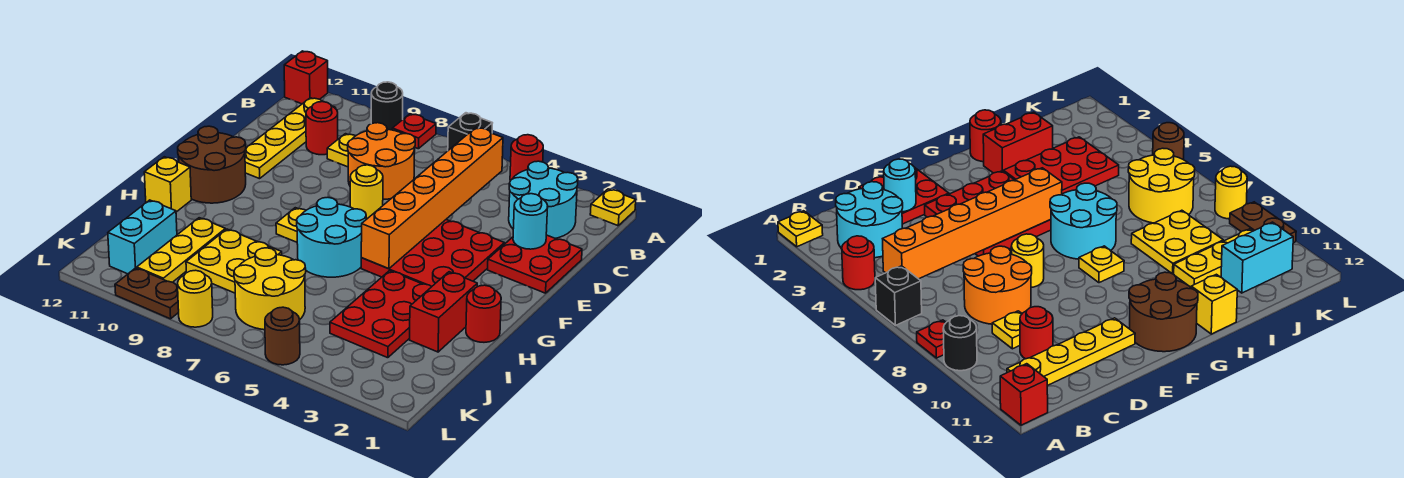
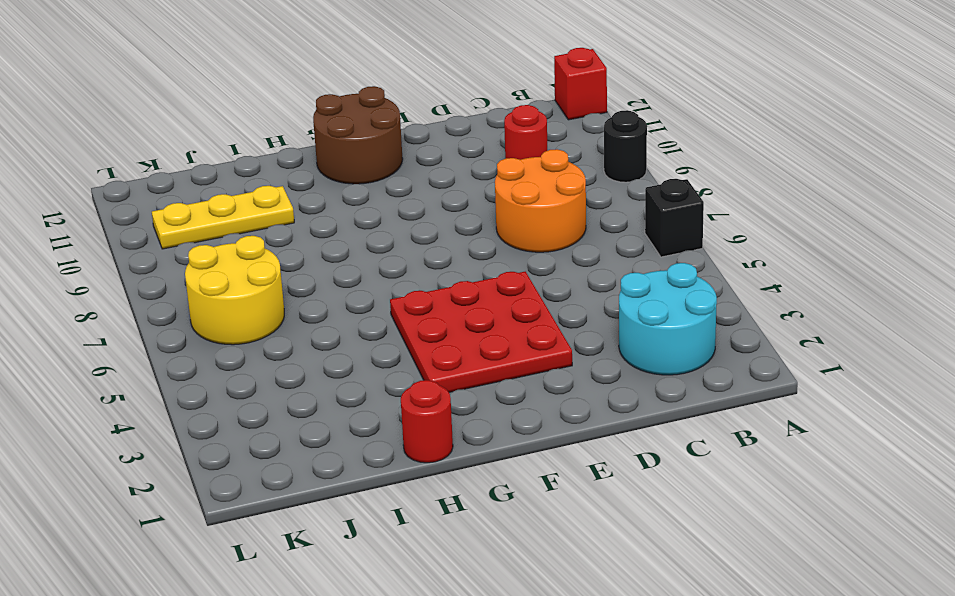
none -> yellow plate A1 level 1
none -> red round brick A4 level 1
none -> red plate A8 level 1
none -> yellow plate B11:E11 level 1

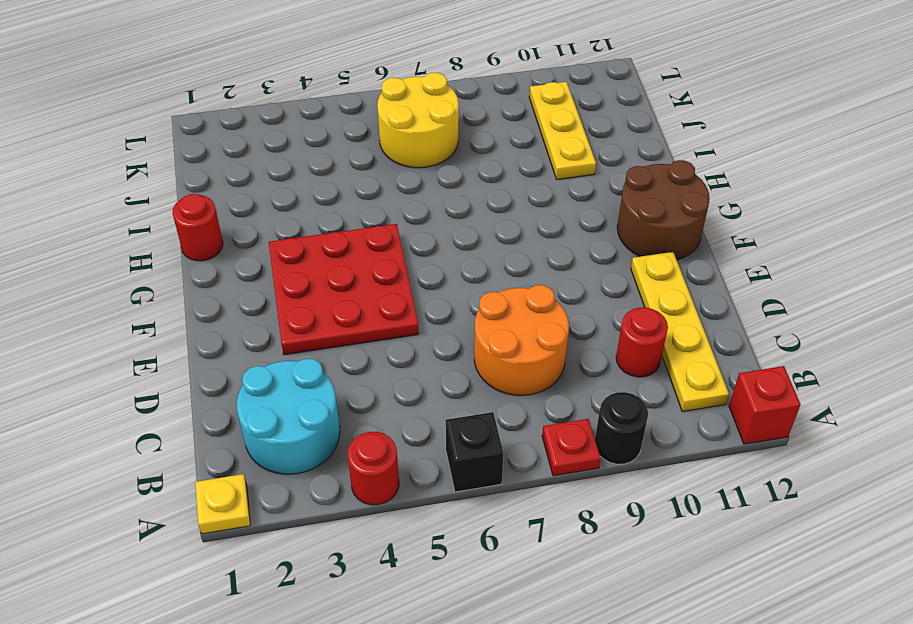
none -> yellow plate C9 level 1
none -> red plate D1:E2 level 1
none -> yellow round brick E7 level 1
none -> cyan round brick G6:H7 level 1

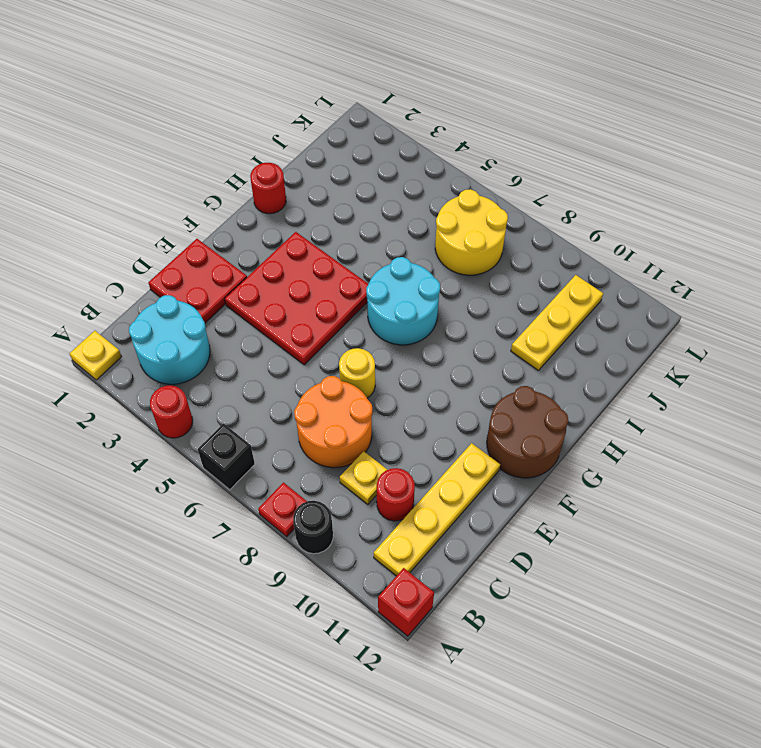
none -> yellow plate G8 level 1
none -> red brick H2:I2 level 1
none -> red plate H3:J4 level 1
none -> yellow brick H12 level 1

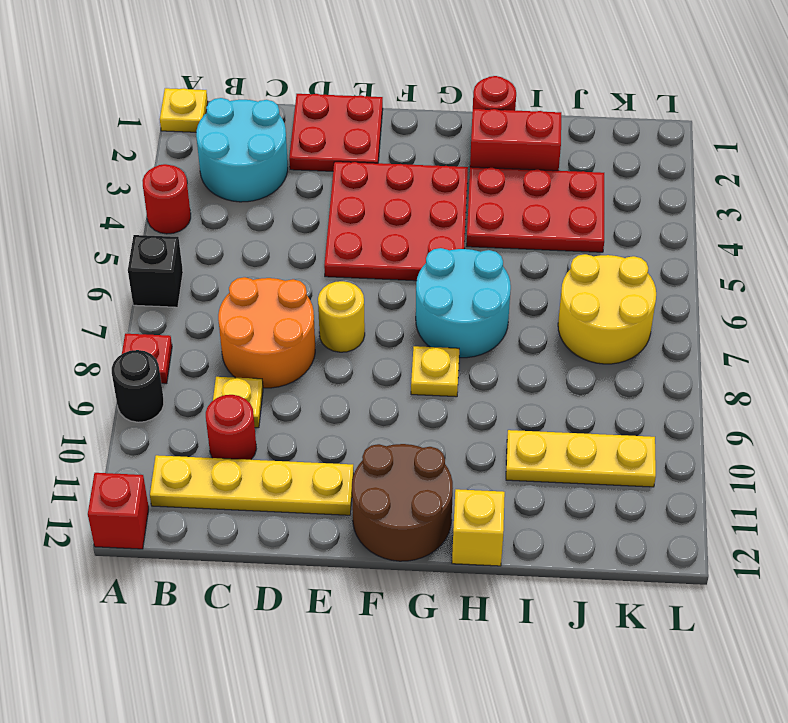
none -> yellow plate I8:J9 level 1
none -> cyan brick J11:K11 level 1
none -> brown round brick L5 level 1
none -> yellow round brick L8 level 1

